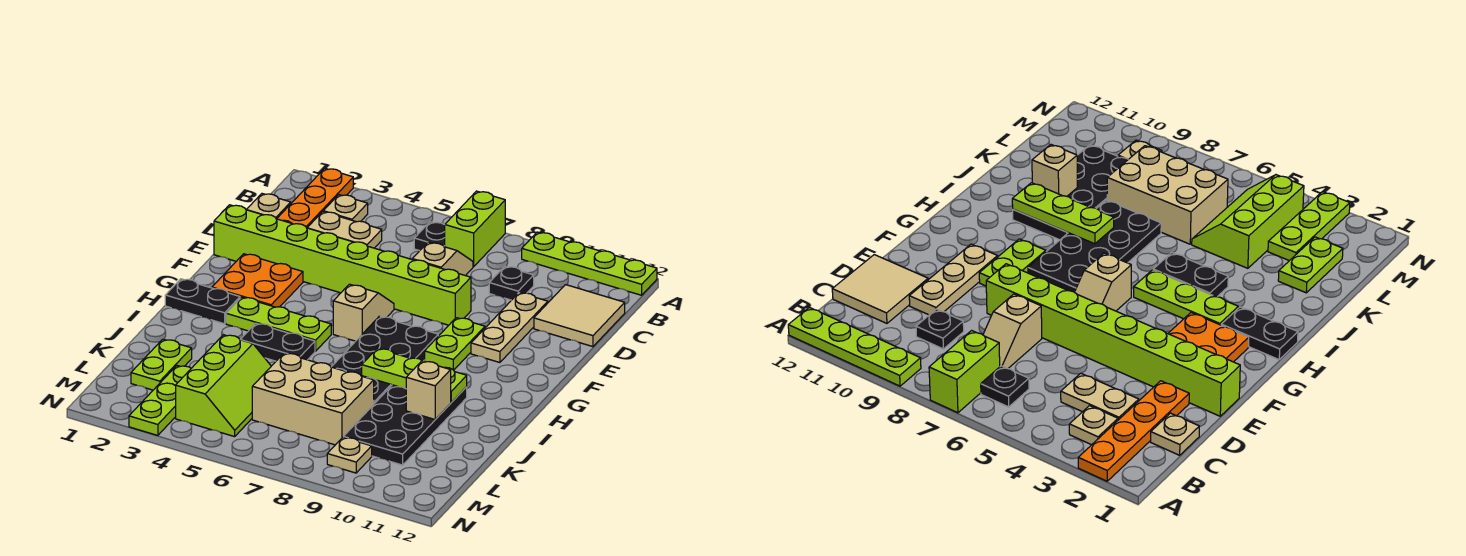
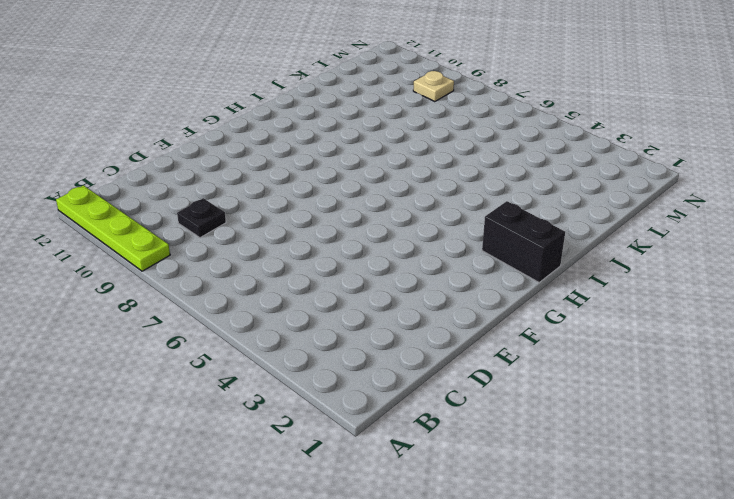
black brick H1:H2 level 1 -> black plate H1:H2 level 1
none -> orange plate A2:D2 level 1
none -> lime brick A7:B7 level 1
none -> tan plate B3 level 1

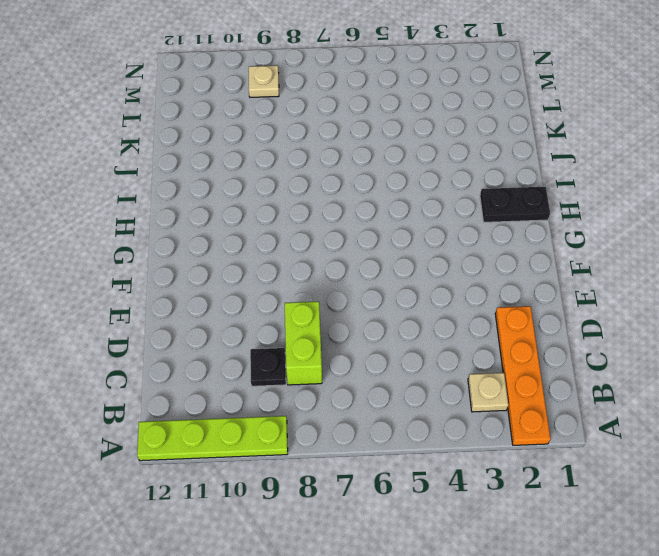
lime brick C8:D8 level 1 -> lime brick A7:B7 level 1
none -> black plate B6 level 1
none -> tan plate C1 level 1
none -> tan plate C3:C4 level 1

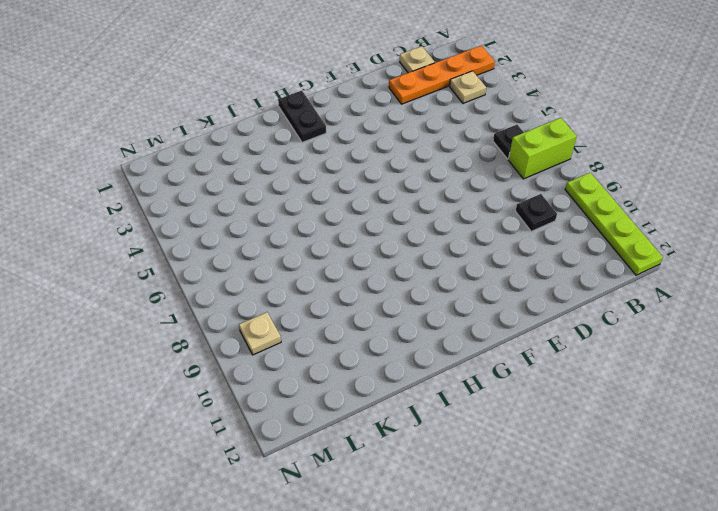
none -> tan plate C3:C4 level 1
none -> tan slope C7:D7 level 1 top D
none -> tan tile C11:D12 level 1

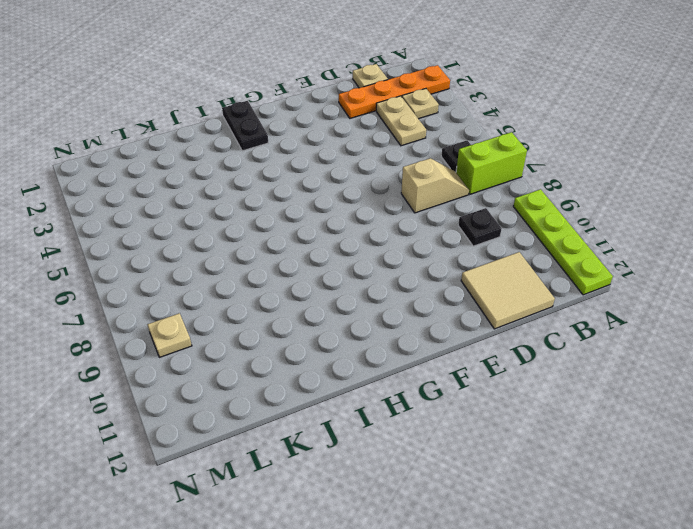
none -> tan plate D10:F10 level 1
none -> lime brick E1:E8 level 1
none -> orange plate F2:G3 level 1

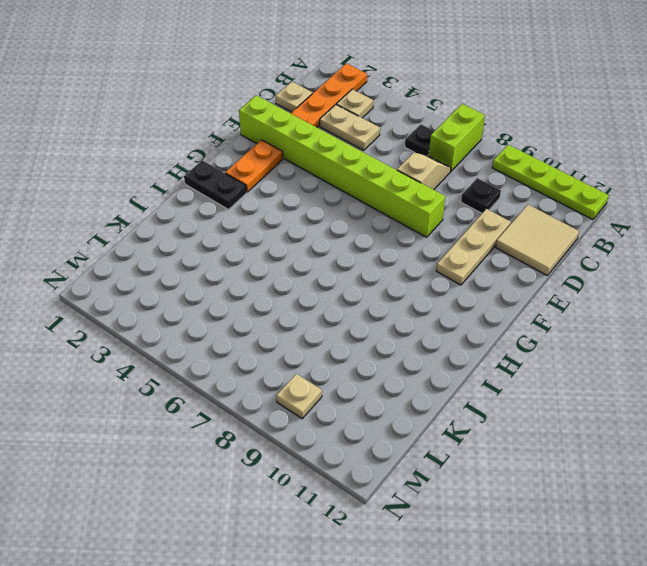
orange plate F2:G2 level 1 -> orange plate F2:G3 level 1
none -> tan slope F6:G6 level 1 top G
none -> lime plate F9:G9 level 1
none -> black plate G7:J8 level 1

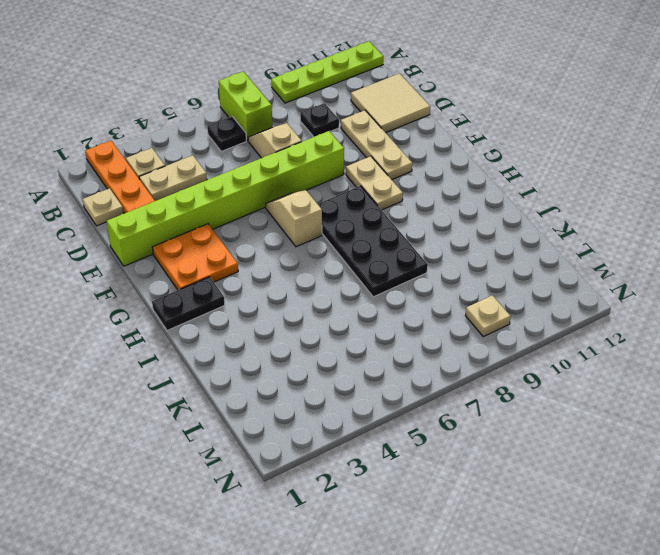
tan plate F9:G9 level 1 -> lime plate F9:G9 level 1
none -> lime plate H3:H5 level 1
none -> black plate I4:I5 level 1
none -> black plate I9:L10 level 1

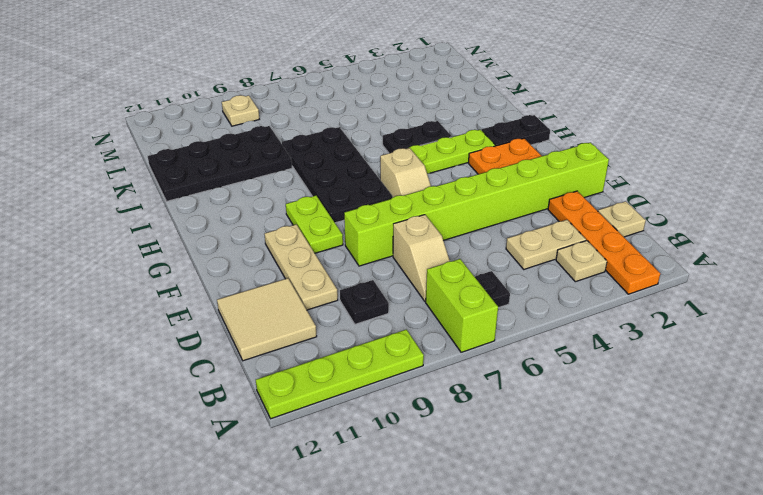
black plate J9:K12 level 1 -> black plate I9:L10 level 1
none -> lime plate K2:L2 level 1
none -> lime slope K4:M5 level 1 top 4
none -> tan brick K6:L8 level 1

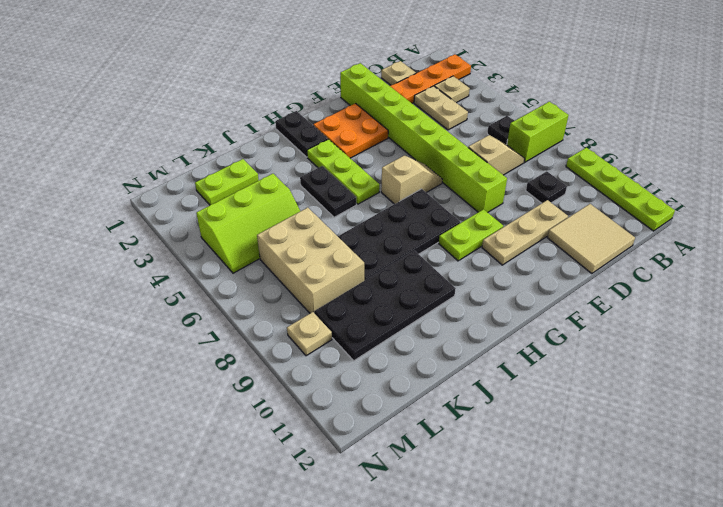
none -> lime plate L3:N3 level 1
none -> lime plate I8:I10 level 2
none -> tan brick J10 level 2

